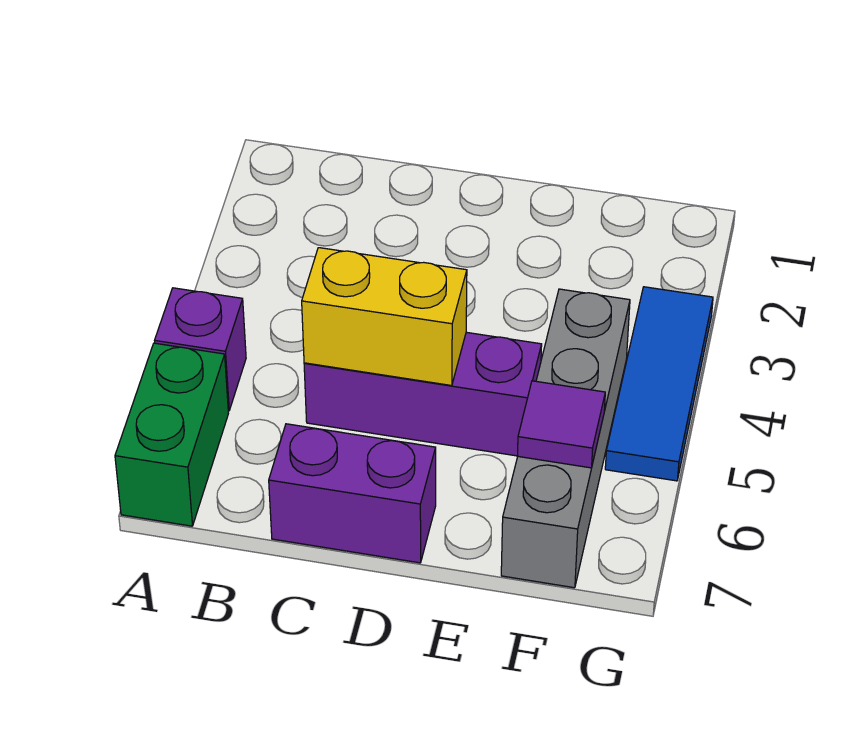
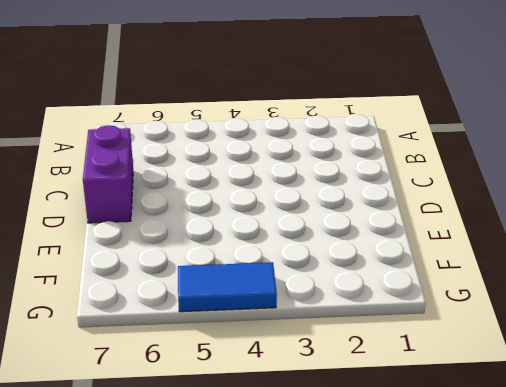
blue tile G4:G5 level 1 -> blue tile G3:G5 level 1
none -> purple brick A5 level 1
none -> green brick A6:A7 level 1

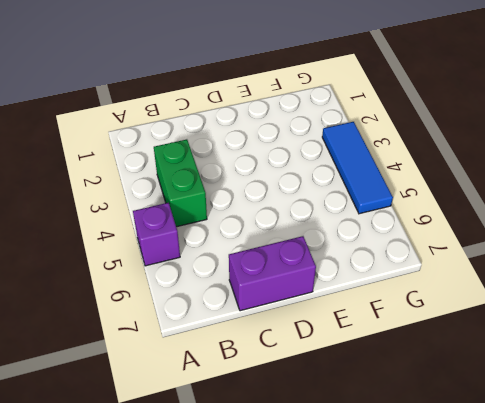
green brick B3:B4 level 1 -> green brick A6:A7 level 1
none -> purple brick C5:E5 level 1
none -> grey brick F4:F7 level 1

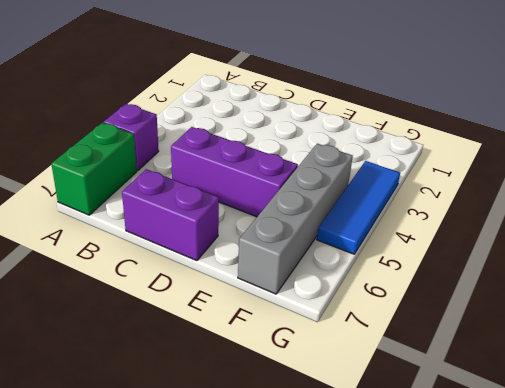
none -> yellow brick C5:D5 level 2
none -> purple tile F6 level 2

